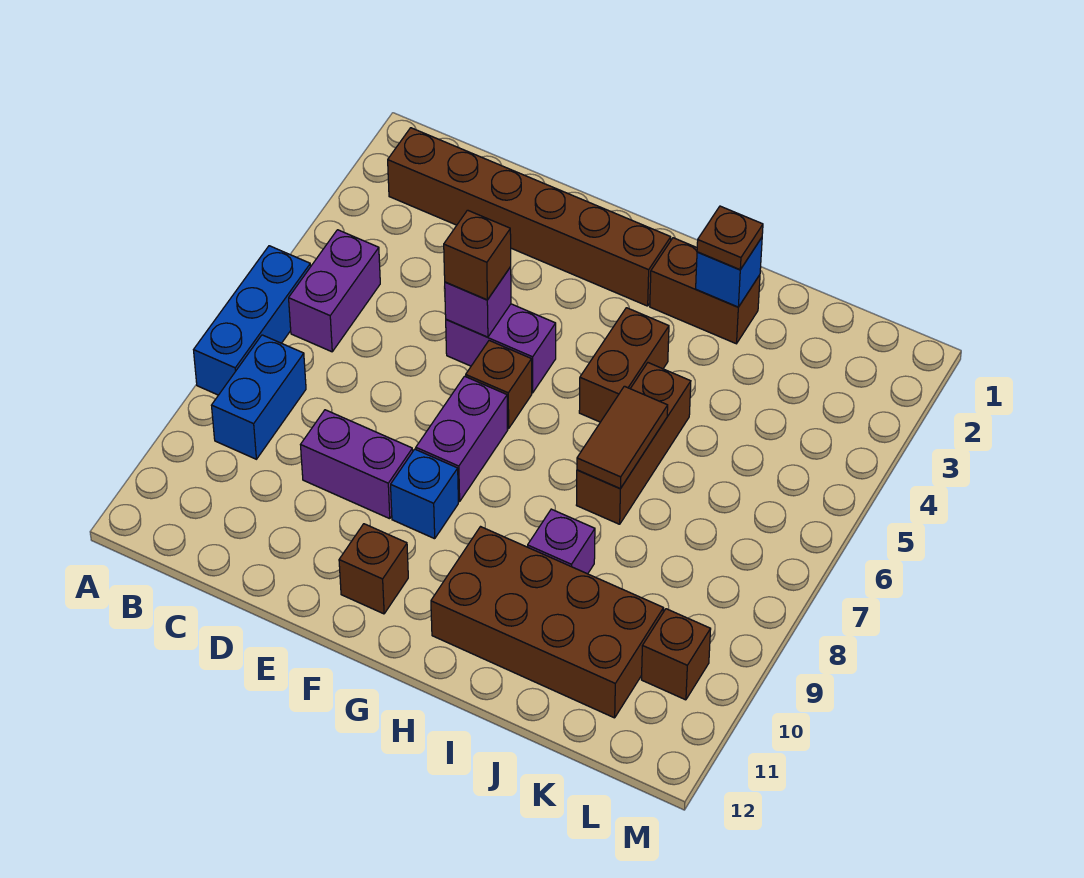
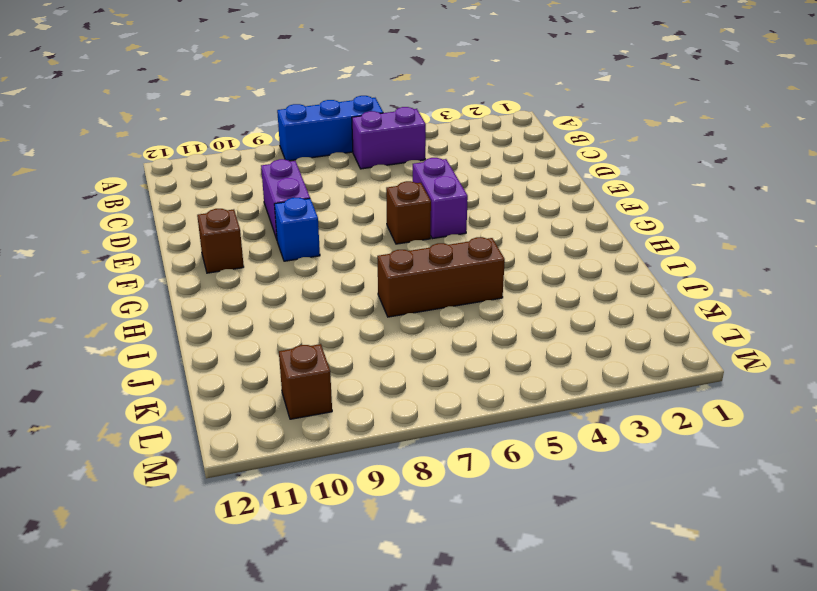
none -> brown brick B2:G2 level 1
none -> blue brick B8:B9 level 1
none -> purple brick F7:F8 level 1

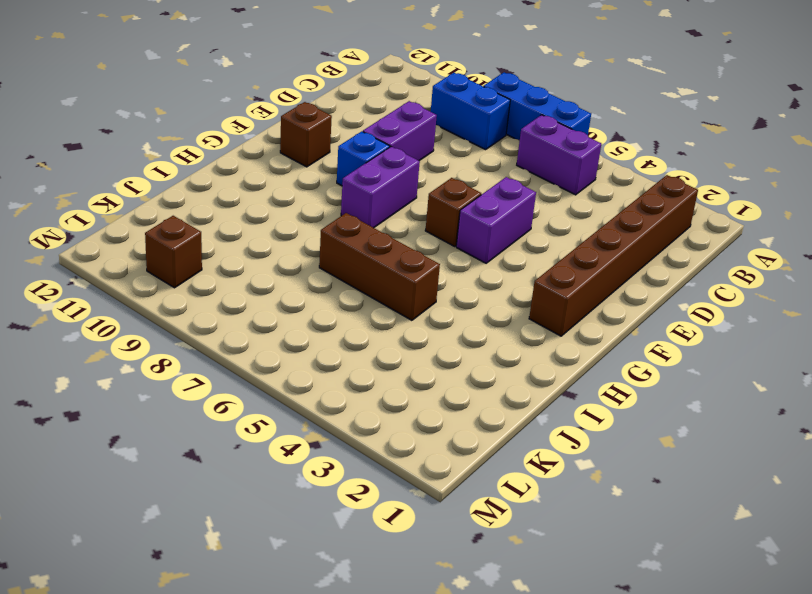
purple brick F8:G8 level 1 -> purple brick F7:F8 level 1
none -> brown brick H2:I2 level 1
none -> brown brick H4:H5 level 1
none -> brown brick H10:K11 level 1

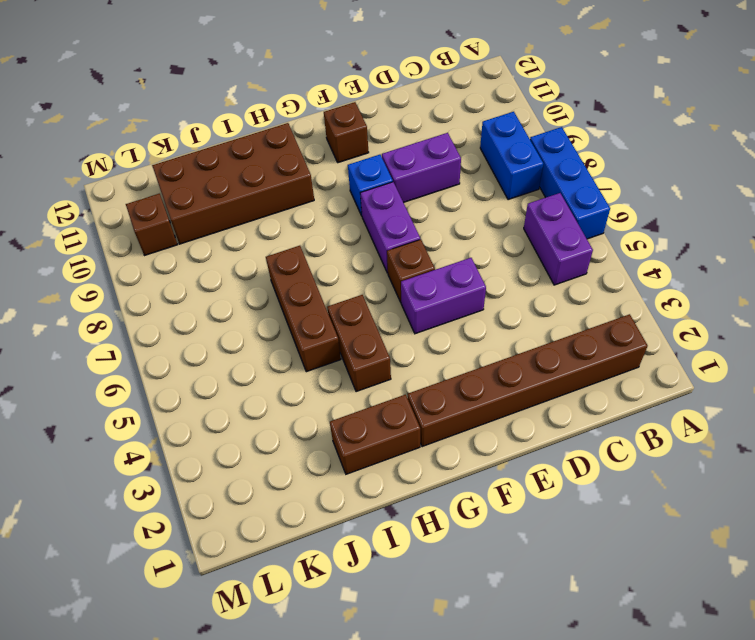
none -> purple brick I9 level 1
none -> purple brick E5 level 2
none -> blue brick I2 level 2

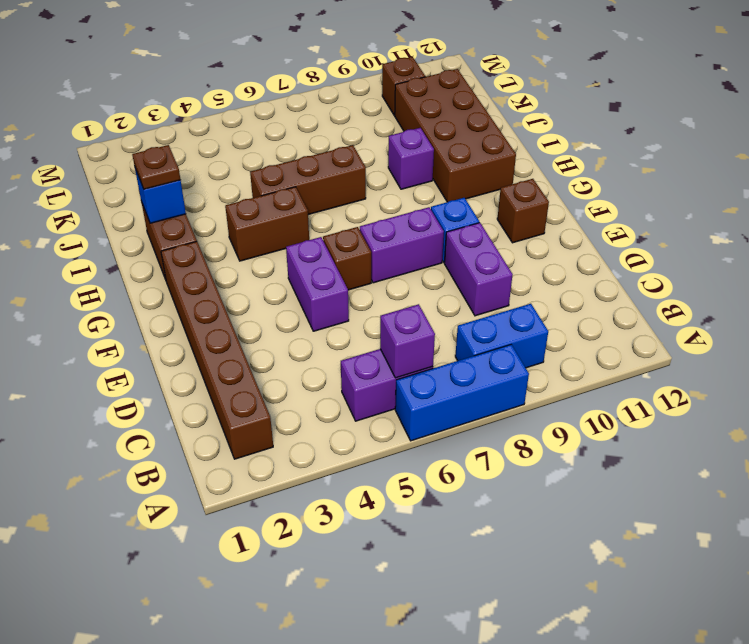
purple brick B6 level 2 -> purple brick E5 level 2
none -> brown tile I6:I7 level 2
none -> brown brick E5 level 3

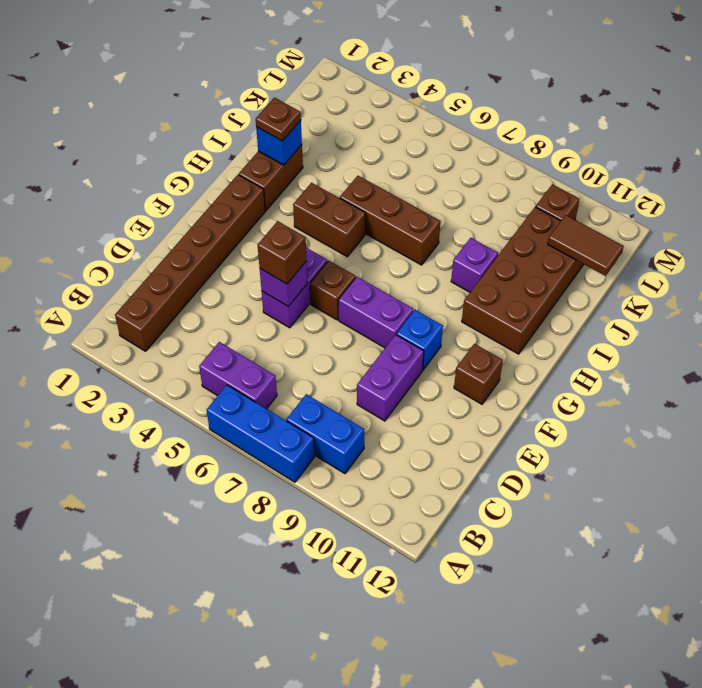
brown tile K11:K12 level 2 -> brown tile I6:I7 level 2

